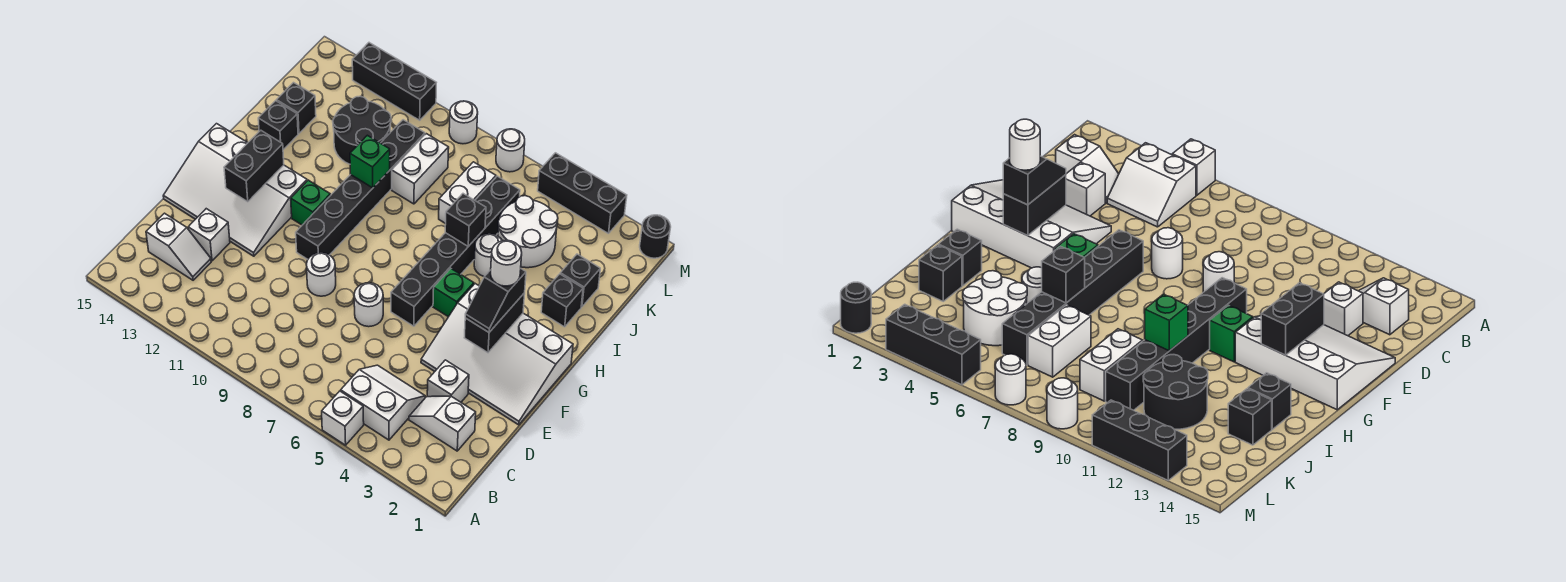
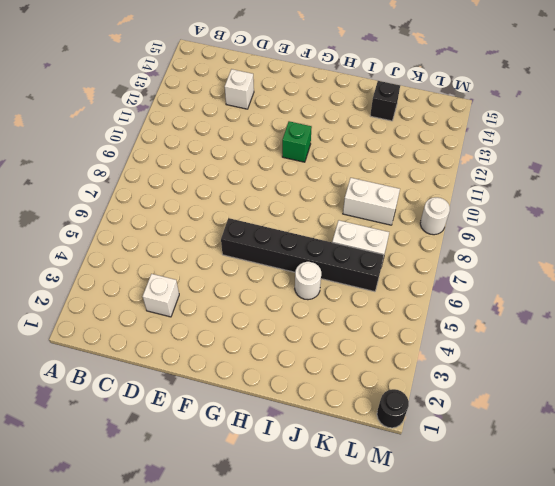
none -> white brick A5 level 1
none -> white slope B4:C5 level 1 top B
none -> white slope C2:C3 level 1 top 2
none -> white slope C13:C14 level 1 top 14

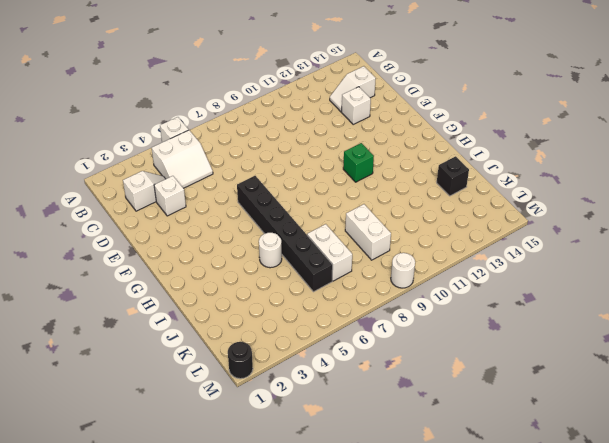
none -> white slope E1:G4 level 1 top G
none -> white round brick E7 level 1
none -> white round brick E9 level 1
none -> white slope E12:G15 level 1 top G

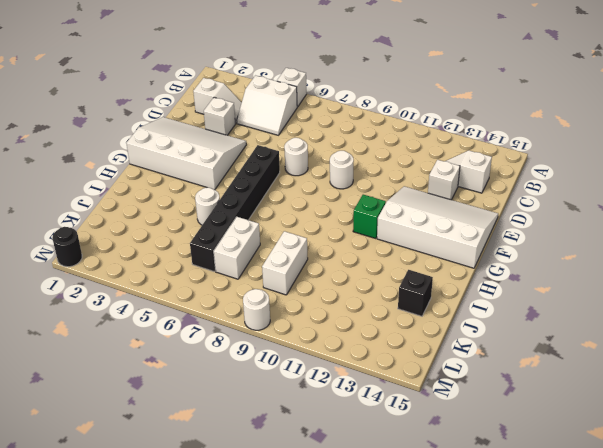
none -> black brick F10:K10 level 1
none -> green brick G5 level 1
none -> black brick I2 level 1
none -> black brick I14 level 1

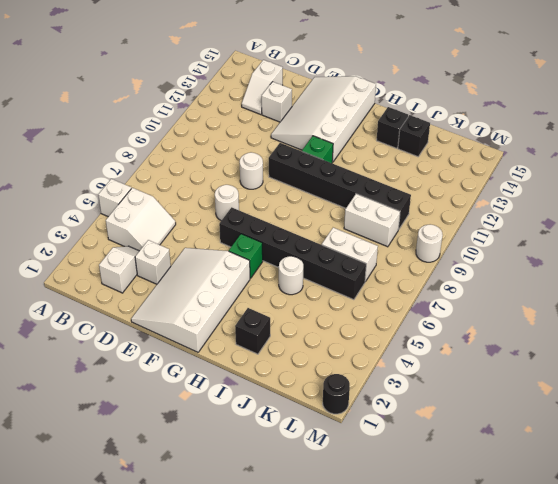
none -> black brick J2 level 1
none -> white round brick J4:K5 level 1
none -> black round brick J11:K12 level 1
none -> black brick M3:M5 level 1

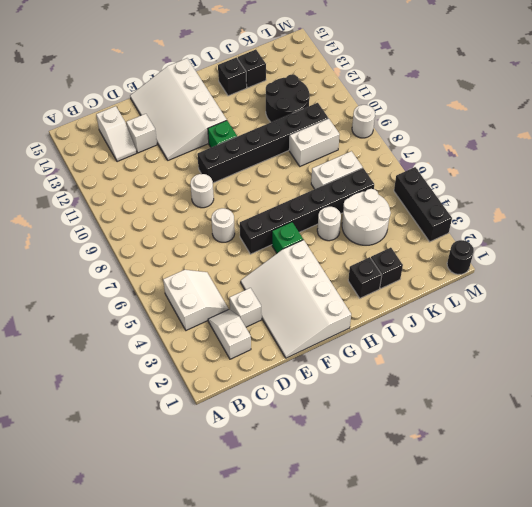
none -> white brick A5 level 1
none -> white round brick M7 level 1
none -> black brick M11:M13 level 1
none -> black brick F3:G3 level 2

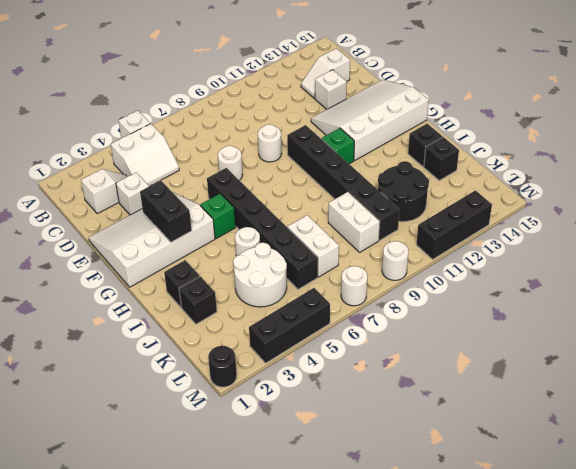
none -> black brick F13:G13 level 2
none -> black brick I6 level 2
none -> green brick I10 level 2
none -> black slope F3:G3 level 3 top G

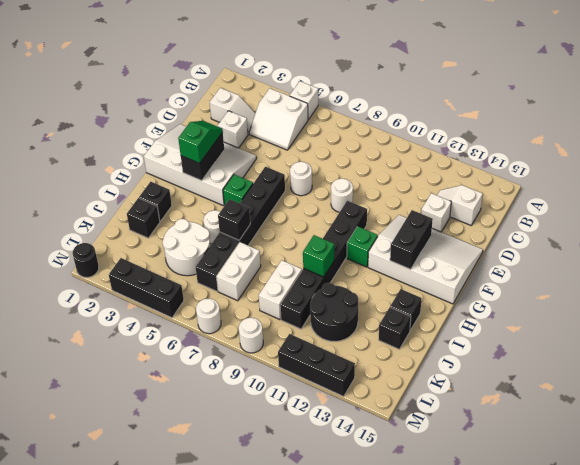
green slope F3:G3 level 3 top G -> black slope F3:G3 level 3 top G
none -> white round brick G3 level 4

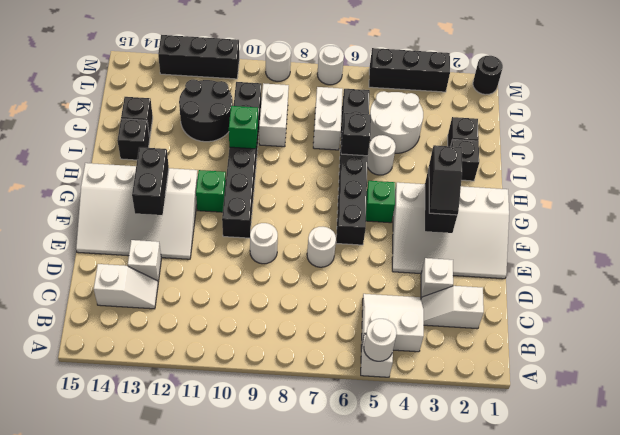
white round brick A5 level 2 -> white round brick G3 level 4

